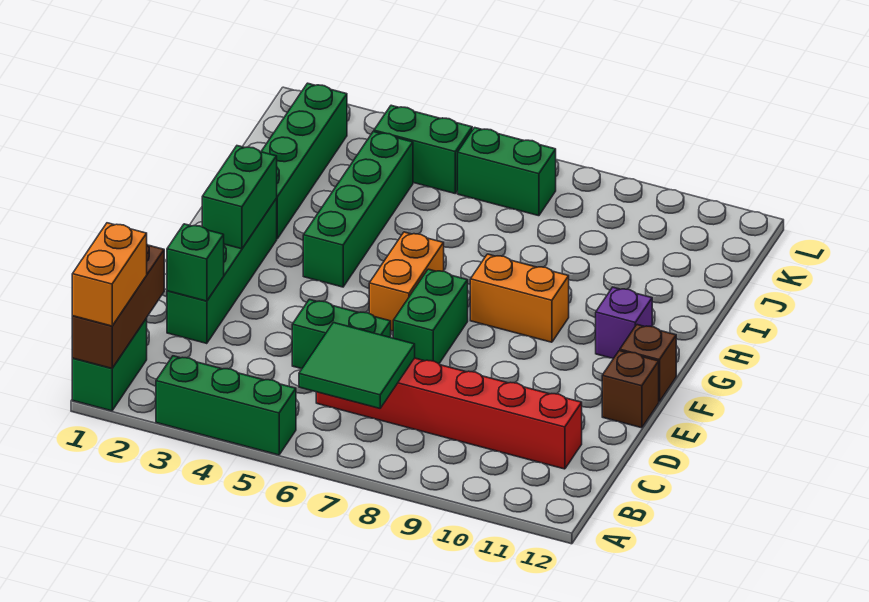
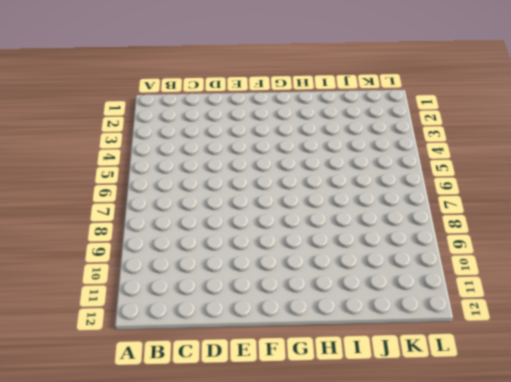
none -> green brick A1:B1 level 1
none -> green brick A3:A5 level 1
none -> red brick C6:C11 level 1

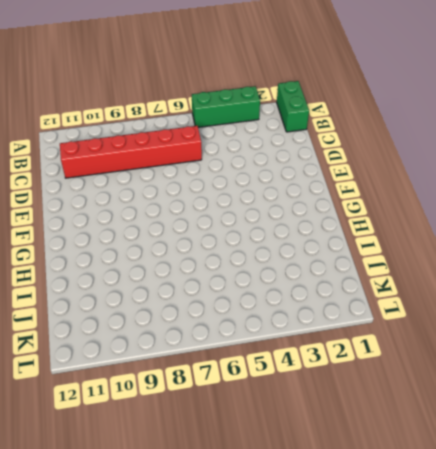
none -> green brick D2:G2 level 1
none -> green brick D5:D6 level 1
none -> green brick E7:F7 level 1

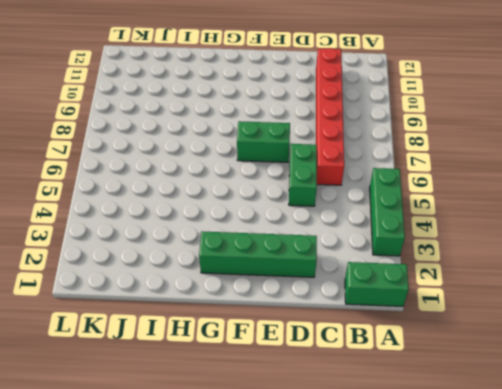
none -> brown brick E12 level 1
none -> orange brick F6:G6 level 1
none -> brown brick F12 level 1

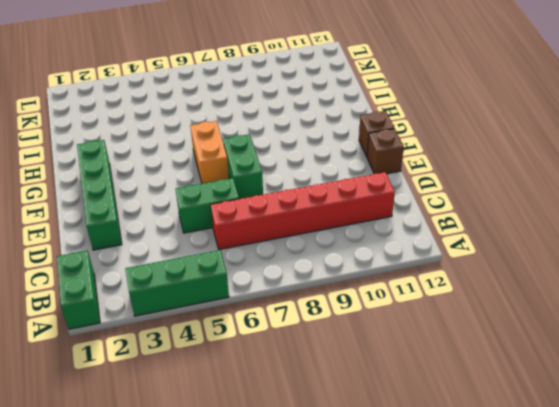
none -> green brick G4:J4 level 1
none -> orange brick G8:G9 level 1
none -> purple brick G11 level 1

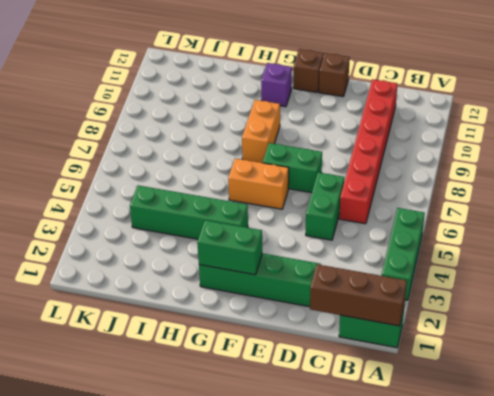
none -> green brick H2:K2 level 1
none -> green brick K4:K5 level 1
none -> green brick K6:K7 level 1

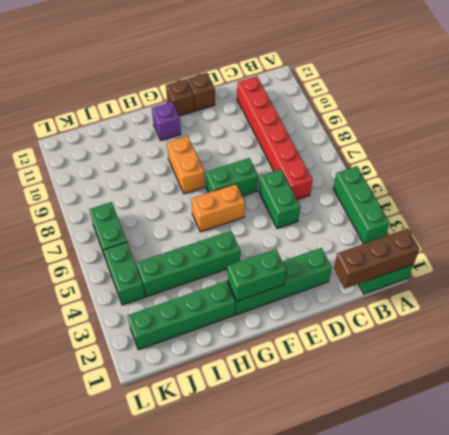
none -> green tile B6:C7 level 2
none -> green brick D2 level 2
none -> orange brick A1:B1 level 3

